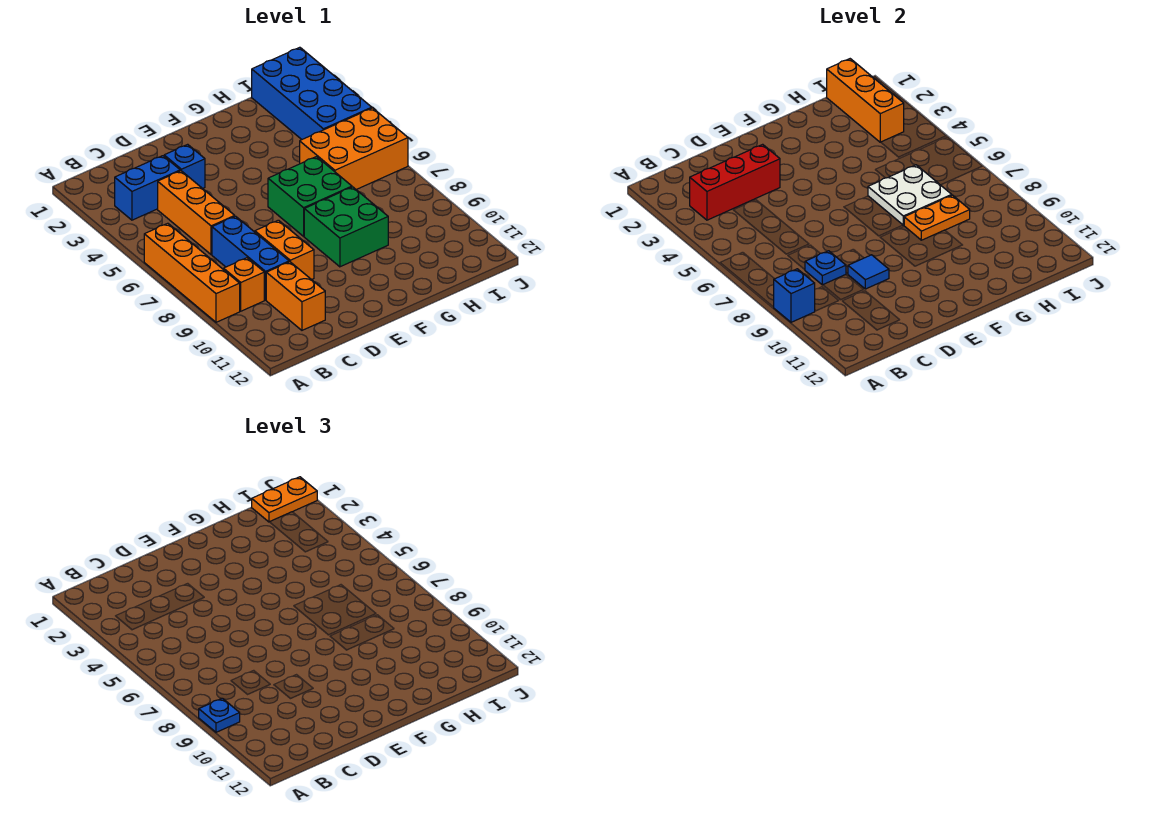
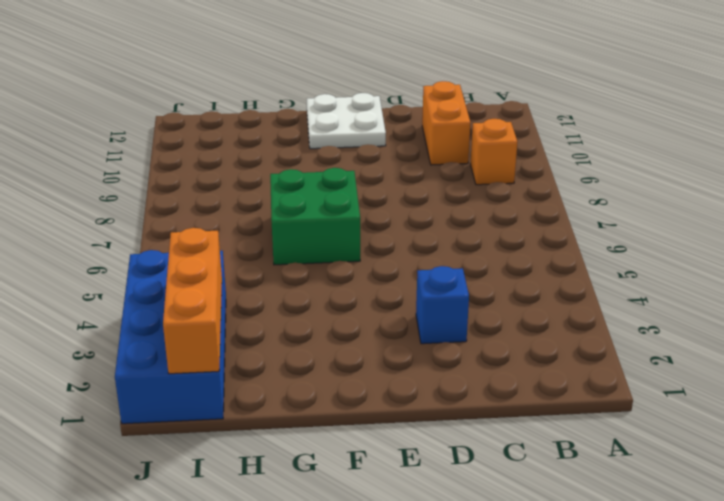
white plate E11:F12 level 1 -> white plate G6:H7 level 2
none -> orange brick A6:A9 level 1
none -> blue brick B3:C3 level 1
none -> orange brick C4:C6 level 1

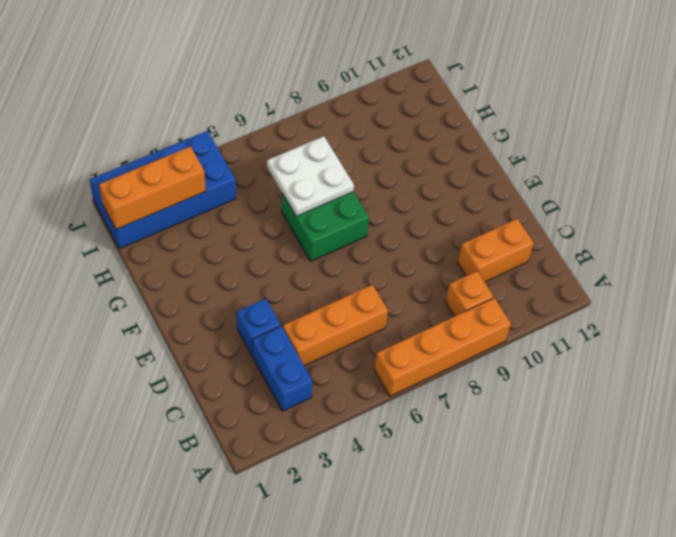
none -> blue brick C7:C9 level 1
none -> orange brick D8:D9 level 1
none -> green brick F8:G9 level 1

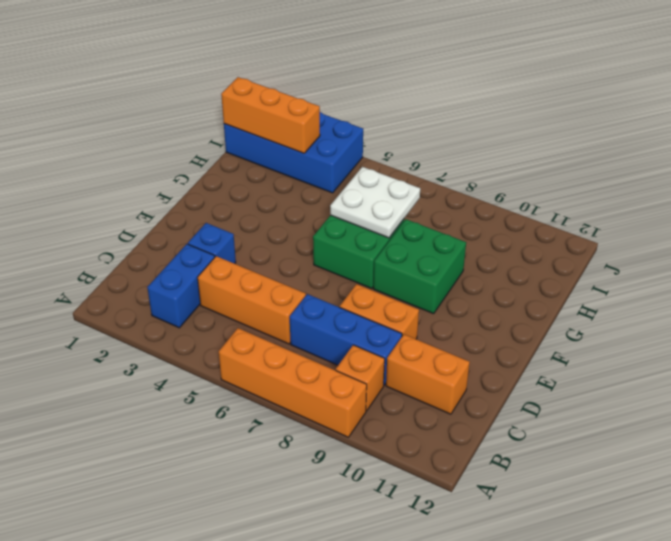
none -> orange brick H5:J6 level 1
none -> blue brick A9 level 2
none -> red brick B3:D3 level 2

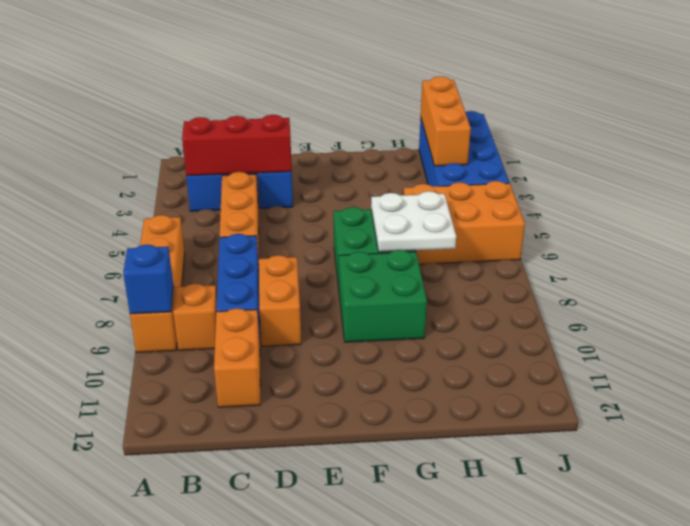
none -> blue plate C8 level 2
none -> blue tile D9 level 2
none -> orange plate G8:H8 level 2

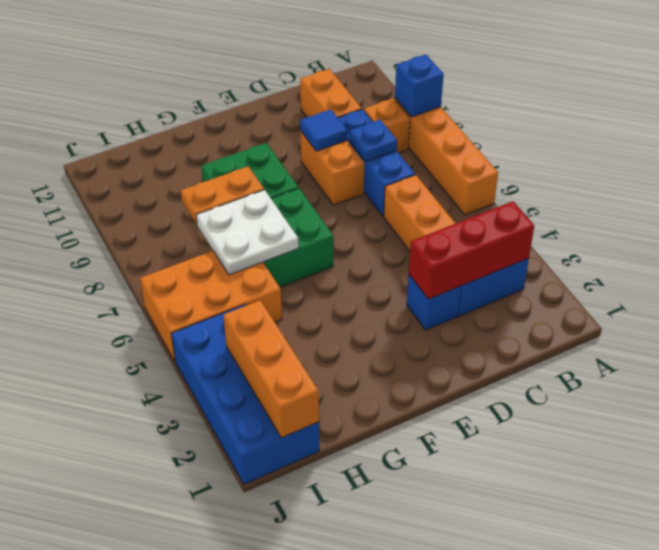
none -> blue plate A9 level 3
none -> orange plate I1:J1 level 3

